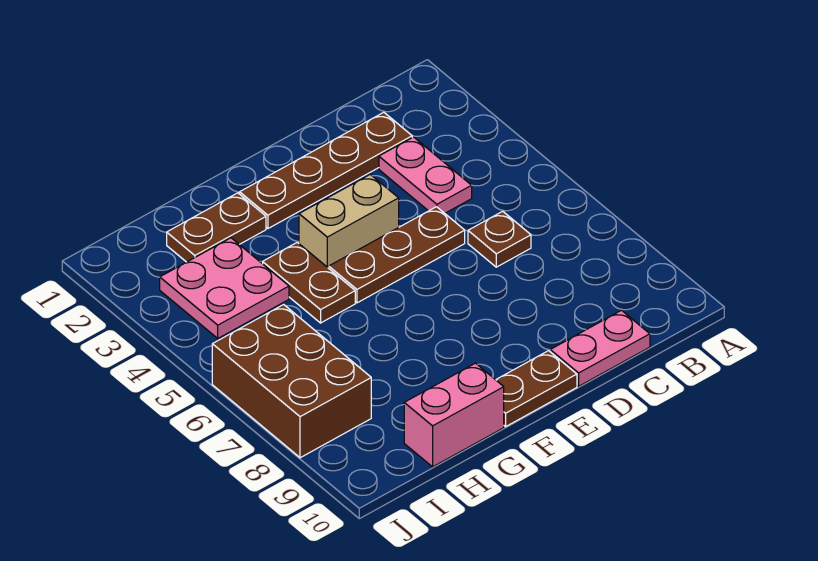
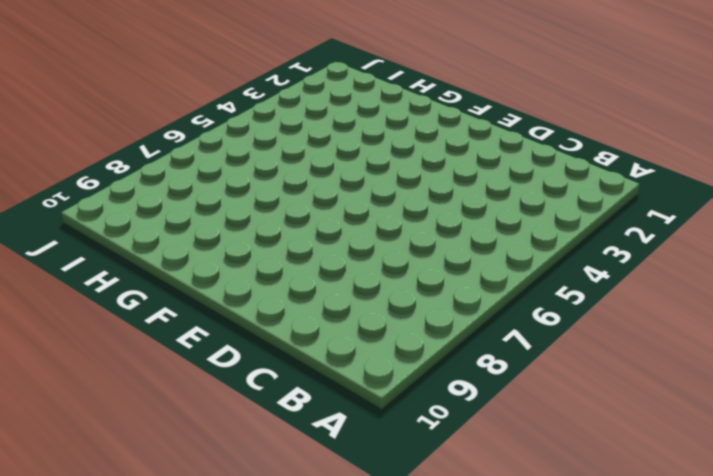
none -> brown plate C2:F2 level 1
none -> pink plate C3:C4 level 1
none -> brown plate C6 level 1

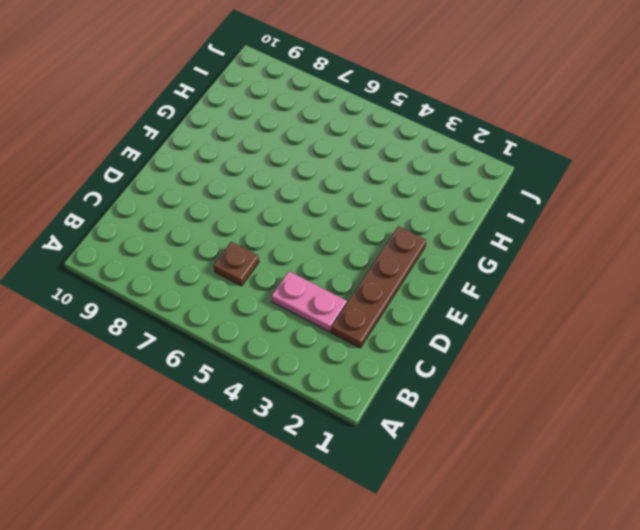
none -> pink plate C10:D10 level 1
none -> brown plate D5:F5 level 1
none -> tan brick E4:F4 level 1

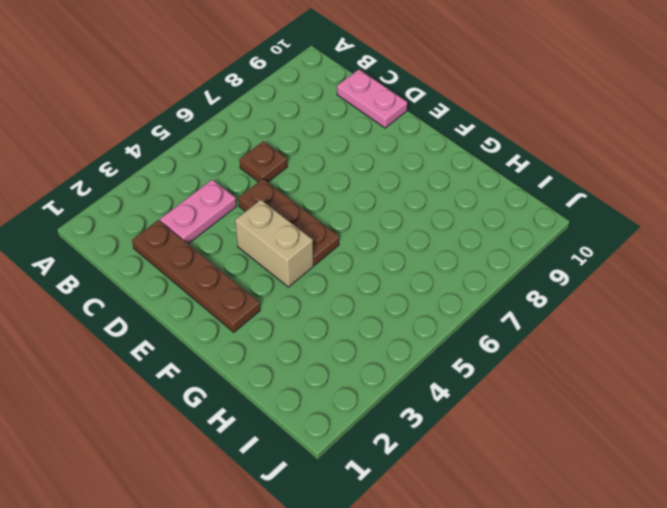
none -> brown plate E10:F10 level 1
none -> brown plate G2:H2 level 1
none -> brown plate G4:G5 level 1

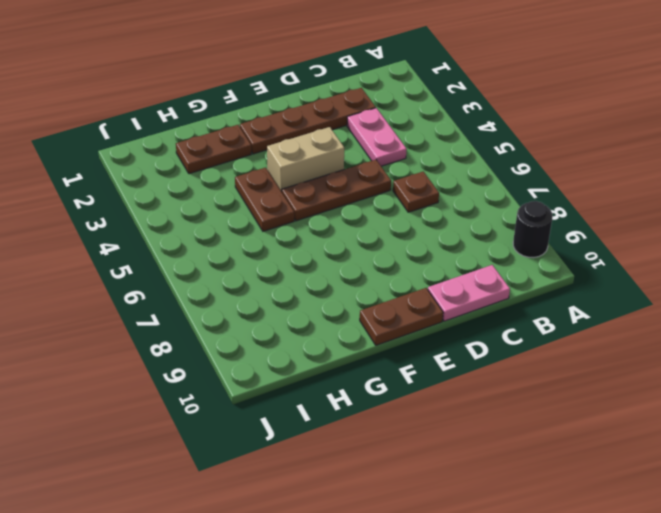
black round brick A9 level 1 -> none
none -> pink brick G10:H10 level 1
none -> pink plate H3:I4 level 1
none -> brown brick I6:J8 level 1

